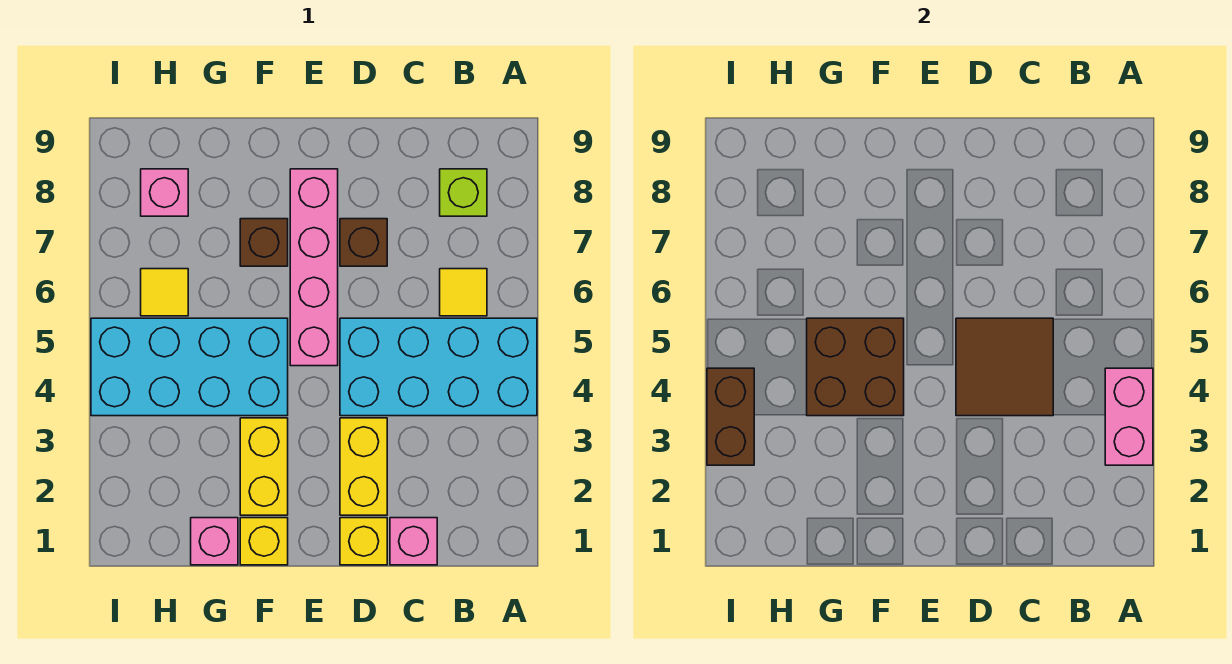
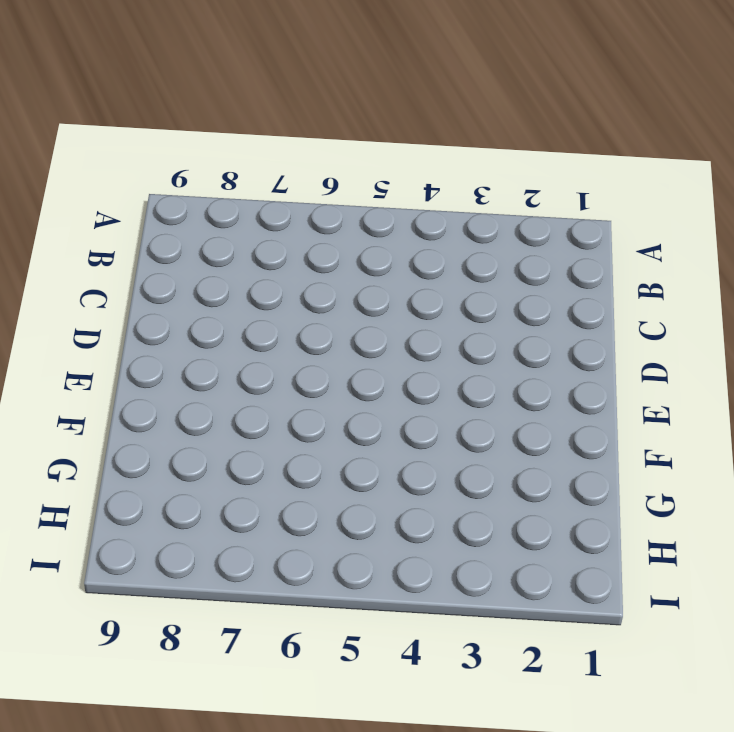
none -> cyan brick A4:D5 level 1
none -> yellow tile B6 level 1
none -> lime brick B8 level 1

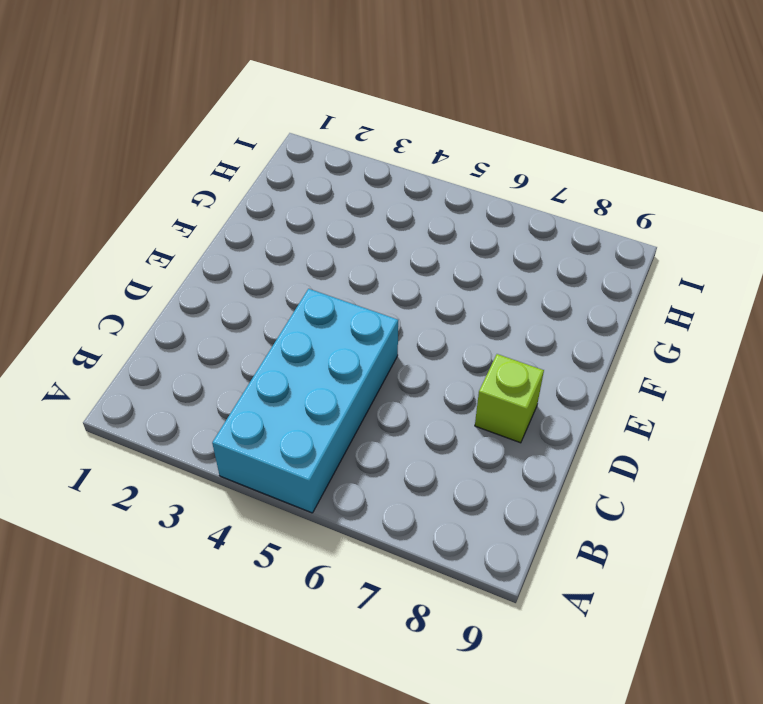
lime brick D8 level 1 -> lime brick B8 level 1
none -> yellow tile B6 level 1
none -> pink brick C1 level 1
none -> yellow brick D1 level 1

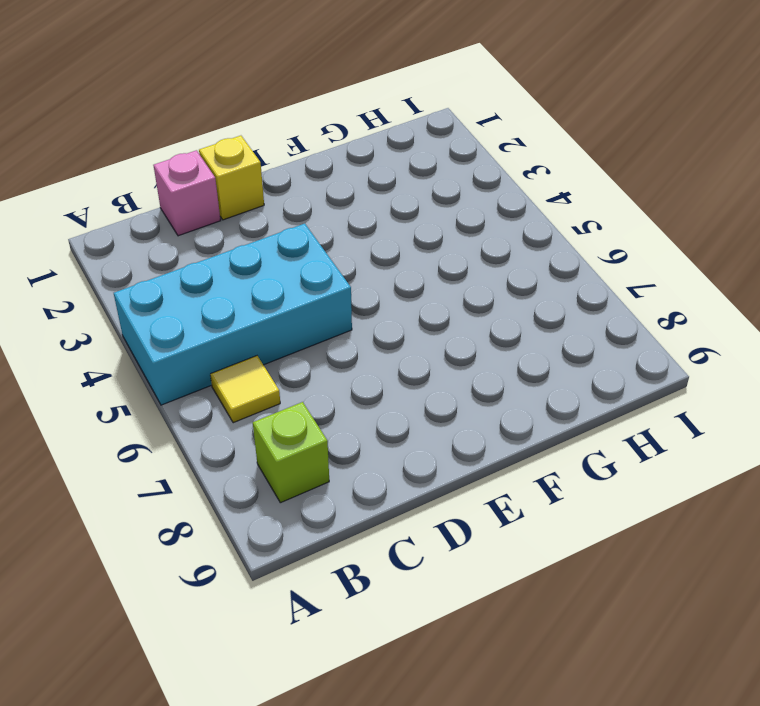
none -> yellow brick D2:D3 level 1
none -> brown brick D7 level 1
none -> pink brick E5:E8 level 1

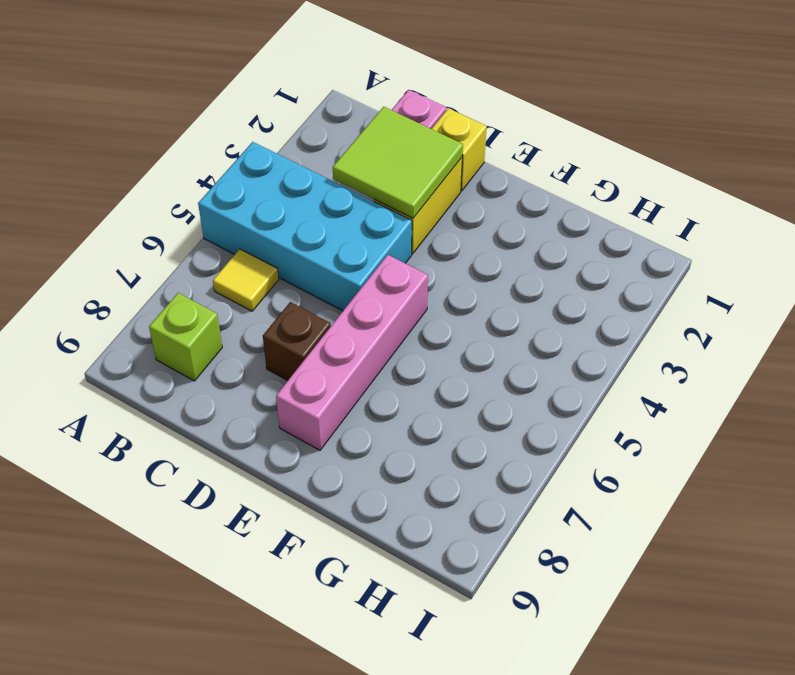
lime tile C2:D3 level 2 -> none
none -> yellow brick F1 level 1
none -> yellow brick F2:F3 level 1
none -> cyan brick F4:I5 level 1

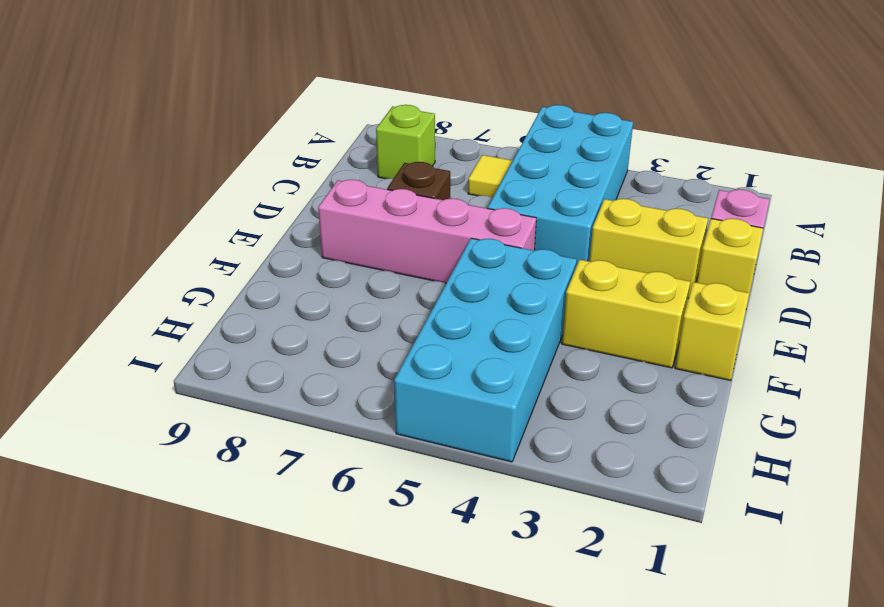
none -> brown brick F7 level 1
none -> pink brick G1 level 1
none -> yellow tile H6 level 1

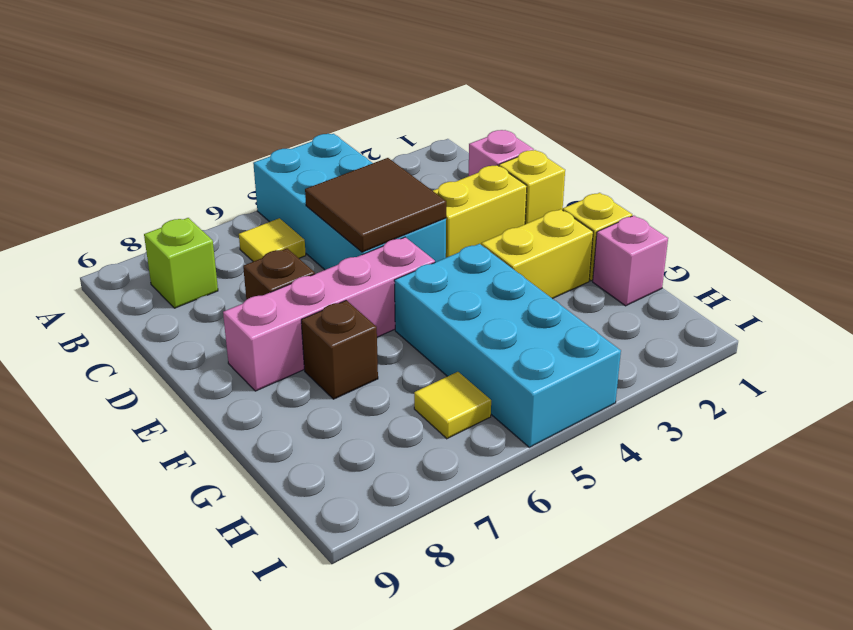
none -> pink brick H8 level 1
none -> pink brick A3:A4 level 2
none -> brown brick F4:G5 level 2

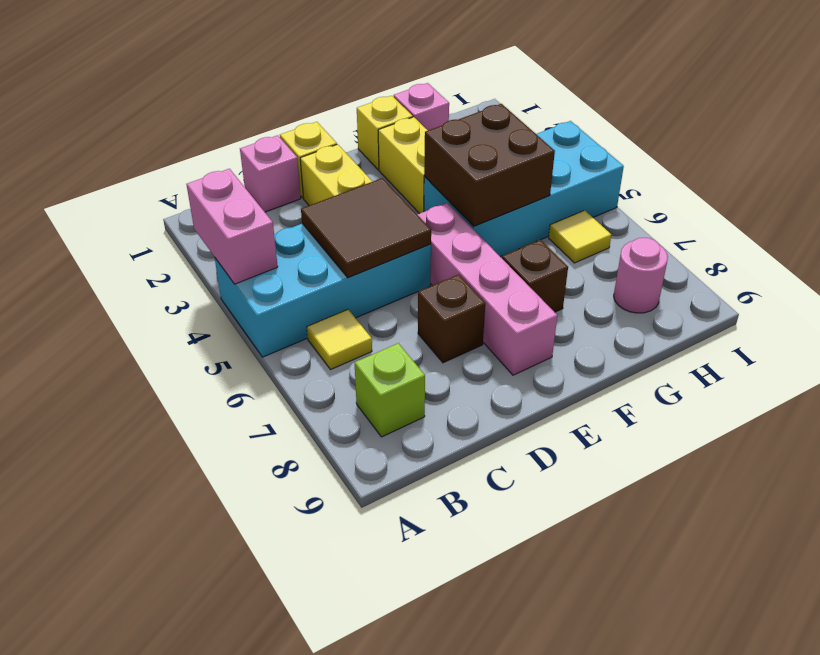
pink round brick H8 level 1 -> pink brick H8 level 1
none -> brown brick I3:I4 level 2

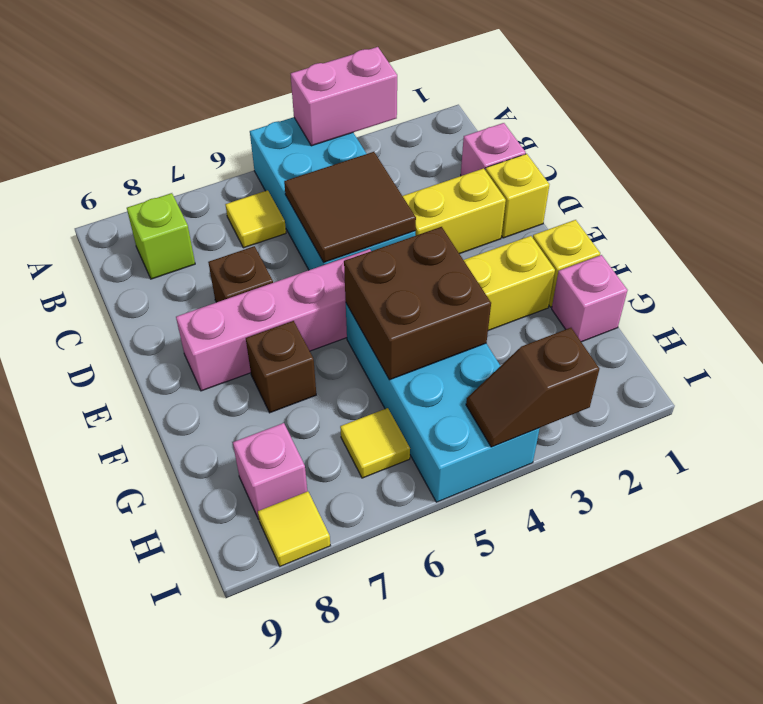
brown slope I3:I4 level 2 top 3 -> brown brick I3:I4 level 2
yellow tile I8 level 1 -> none

